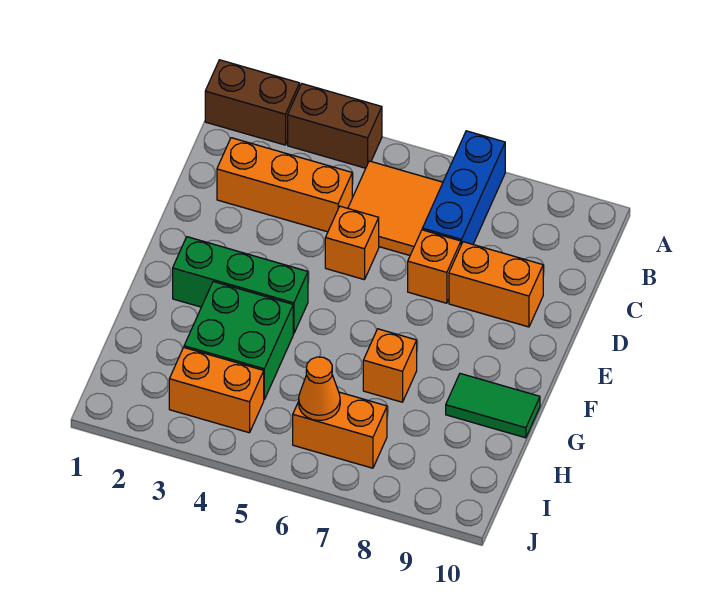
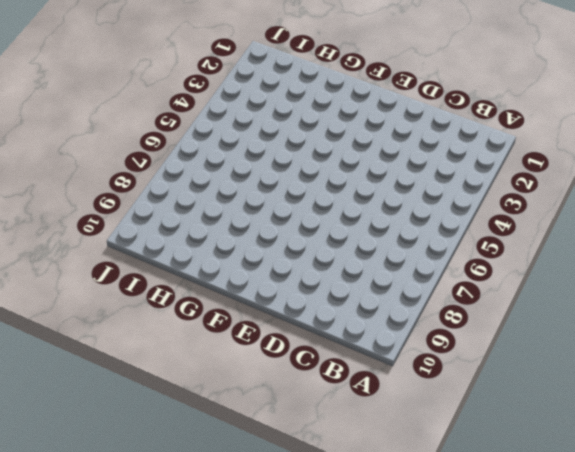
none -> brown brick A1:A2 level 1
none -> brown brick A3:A4 level 1
none -> blue brick A7:C7 level 1

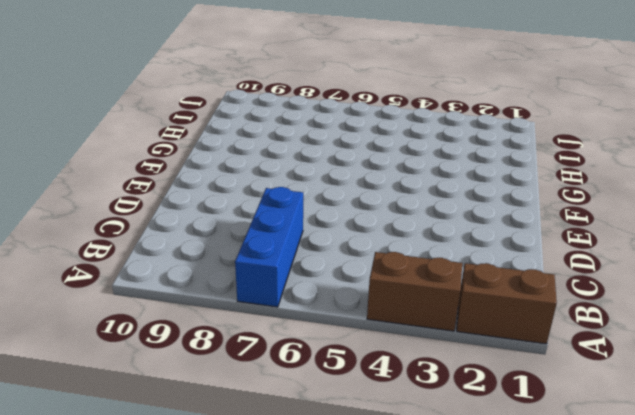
none -> orange tile B5:C6 level 1
none -> orange brick C2:C4 level 1
none -> orange brick D5 level 1

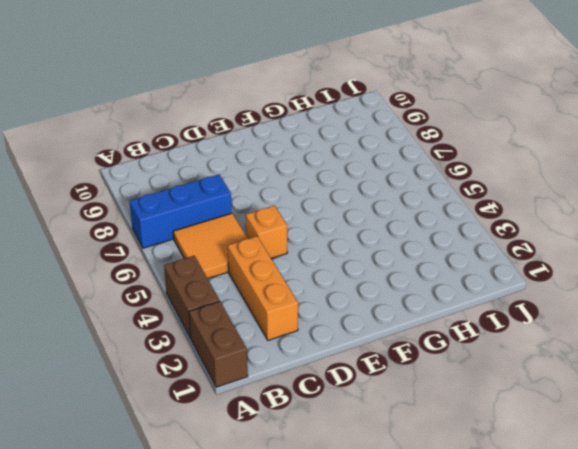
none -> orange brick D7 level 1
none -> orange brick D8:D9 level 1
none -> green brick F2:F4 level 1

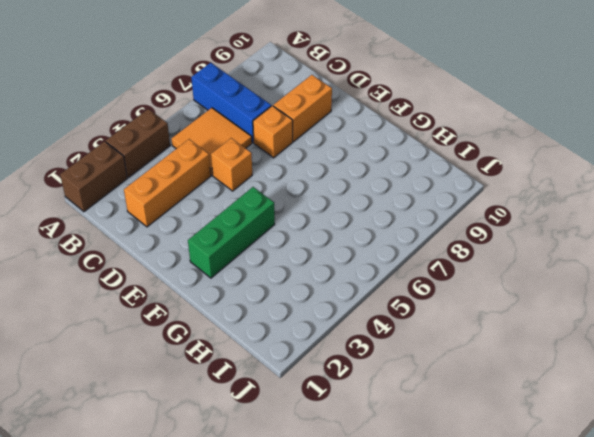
none -> green brick G3:H4 level 1
none -> orange brick G7 level 1
none -> green tile G9:G10 level 1

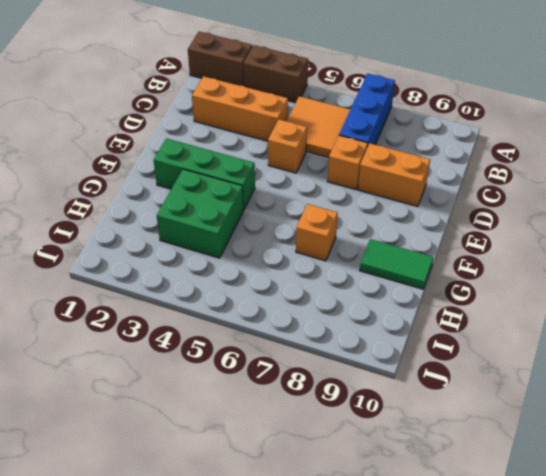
none -> orange brick I3:I4 level 1
none -> orange brick I6:I7 level 1
none -> orange cone I6 level 2

